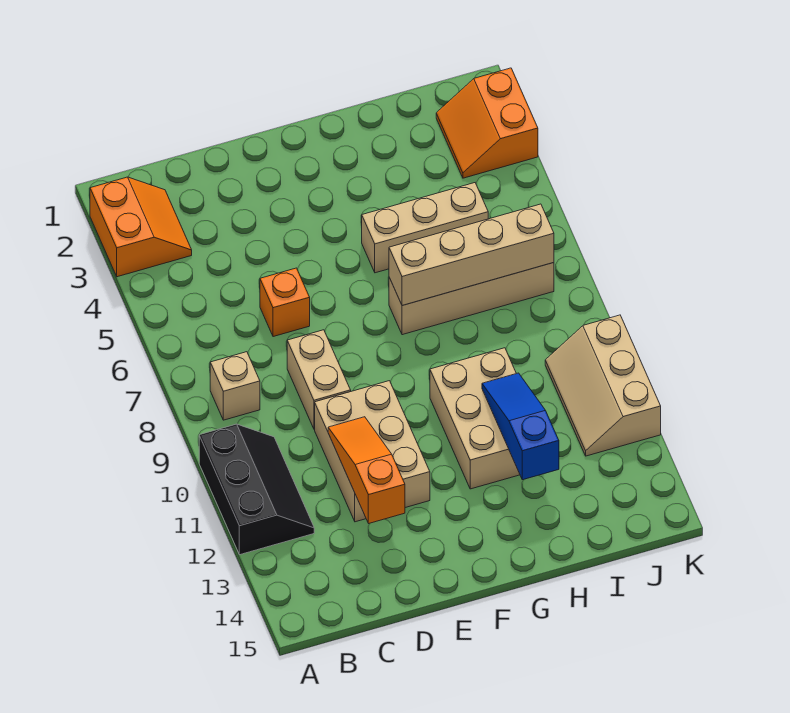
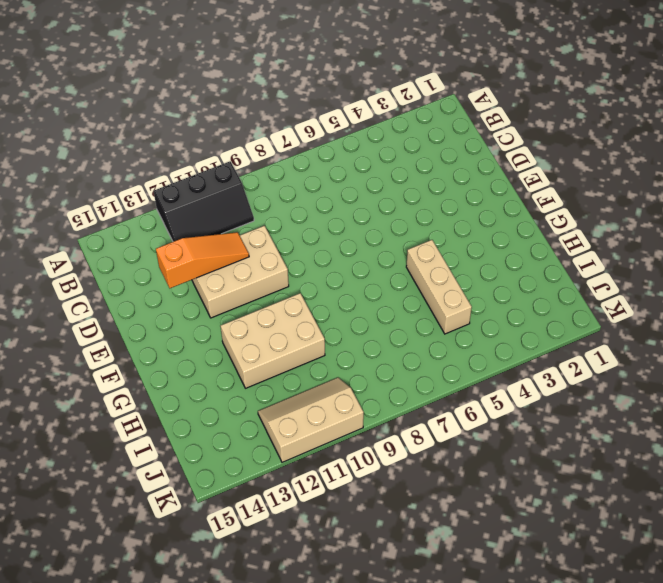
none -> orange slope A2:B3 level 1 top A
none -> tan brick B8 level 1
none -> orange brick D6 level 1

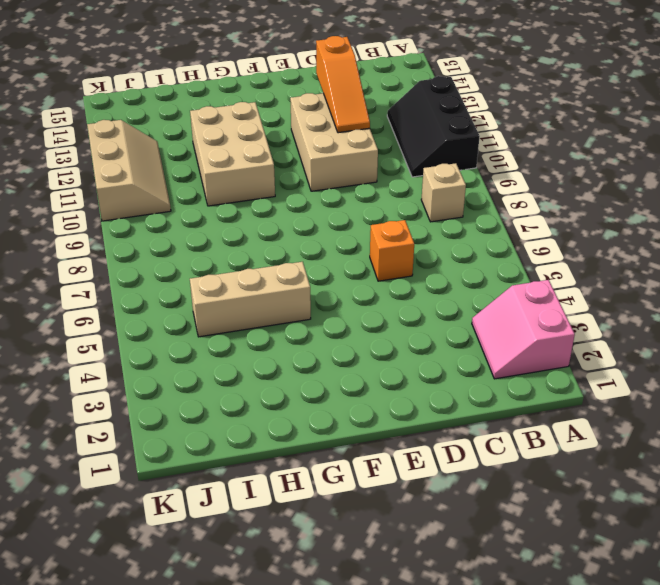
pink slope A2:B3 level 1 top A -> orange slope A2:B3 level 1 top A
none -> tan brick D8:D9 level 1
none -> tan brick G7:J7 level 1
none -> orange slope J2:K3 level 1 top K

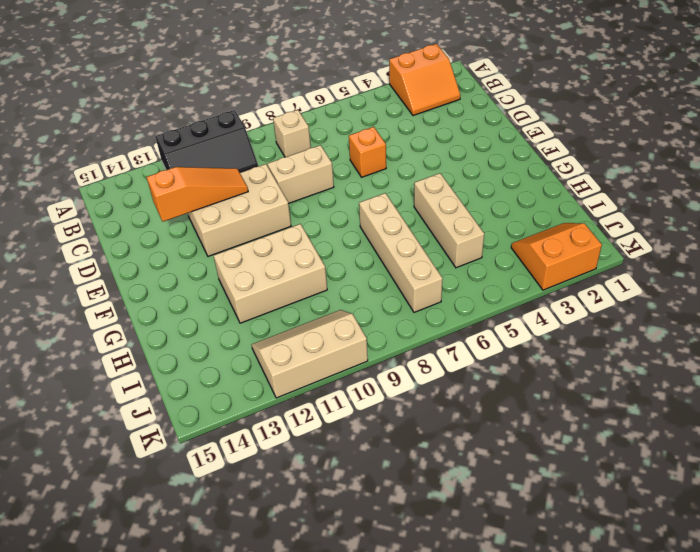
none -> tan brick G7:J7 level 2
none -> blue slope H11:H13 level 2 top 13

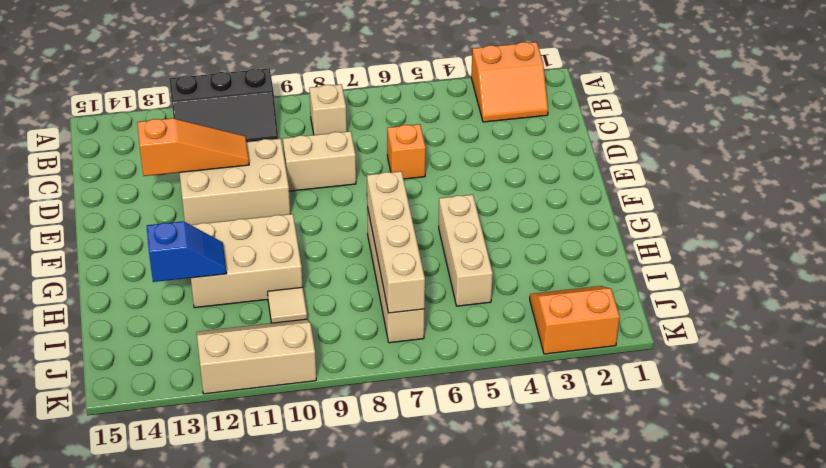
blue slope H12:H13 level 2 top 13 -> blue slope H11:H13 level 2 top 13
tan tile I10 level 1 -> none

